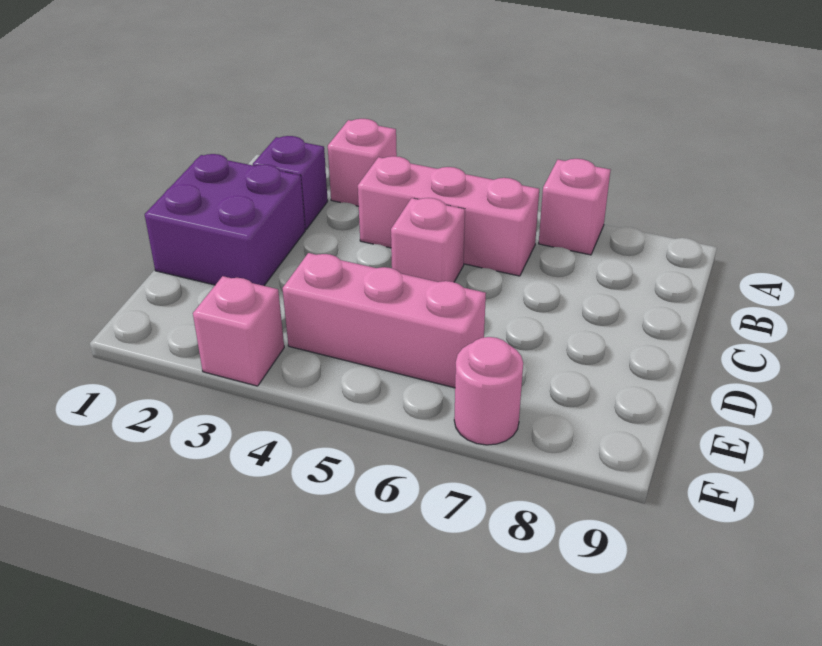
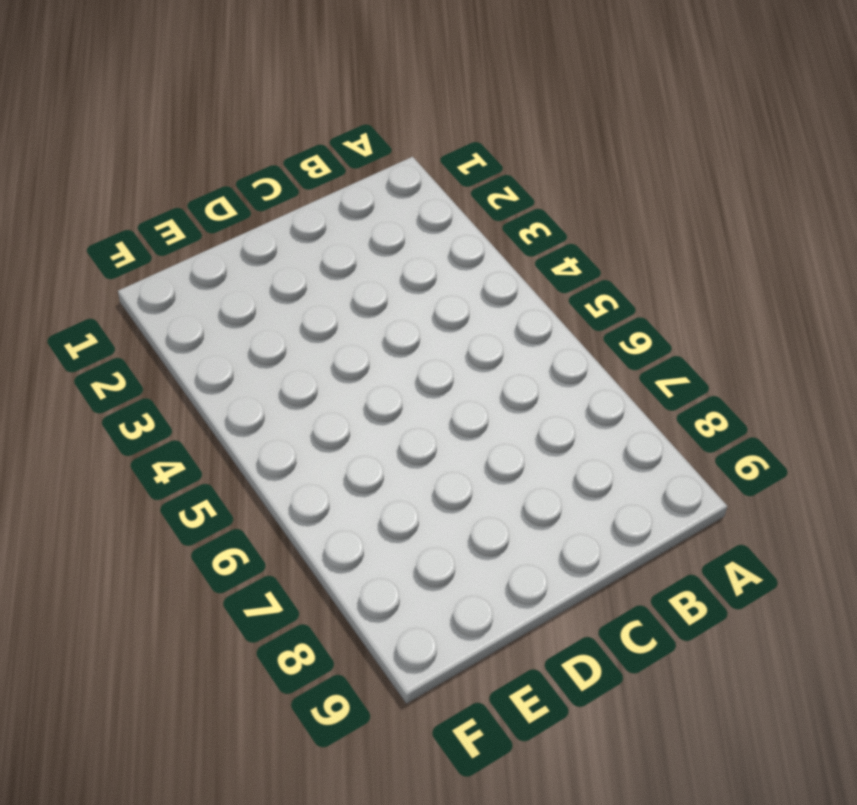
none -> pink brick A3 level 1
none -> pink brick A7 level 1

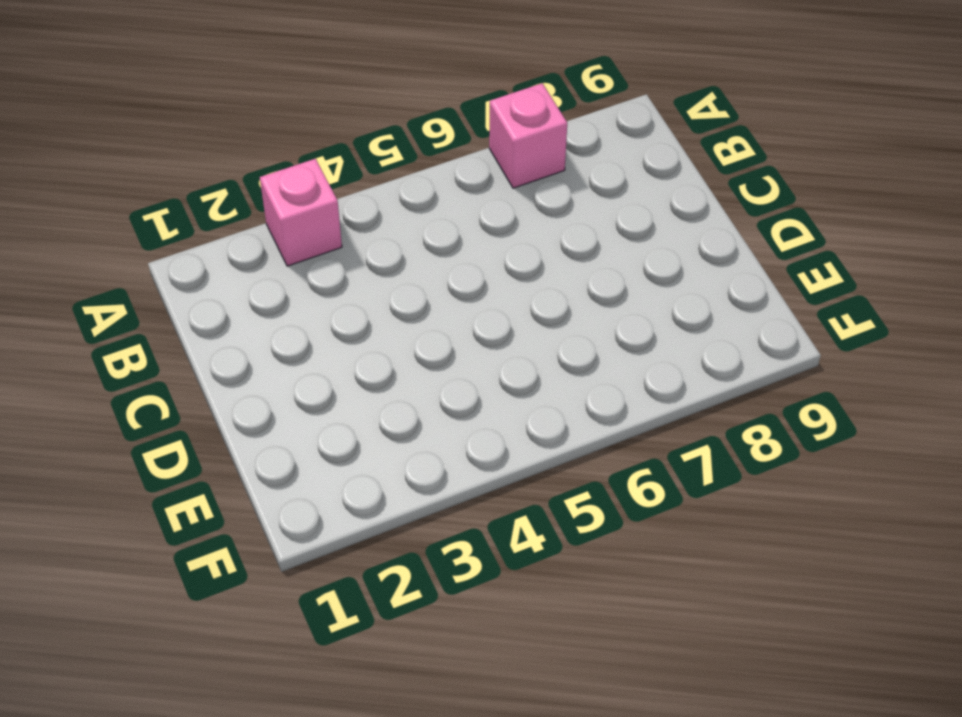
none -> purple brick B2 level 1
none -> pink brick B4:B6 level 1

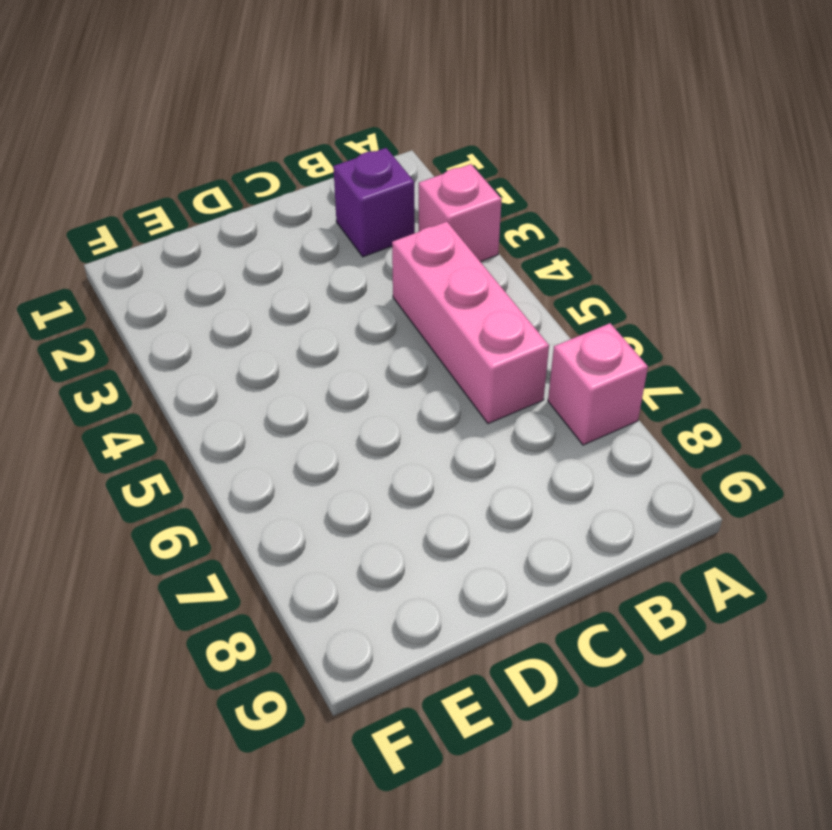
none -> purple brick C1:D2 level 1
none -> pink brick C5 level 1

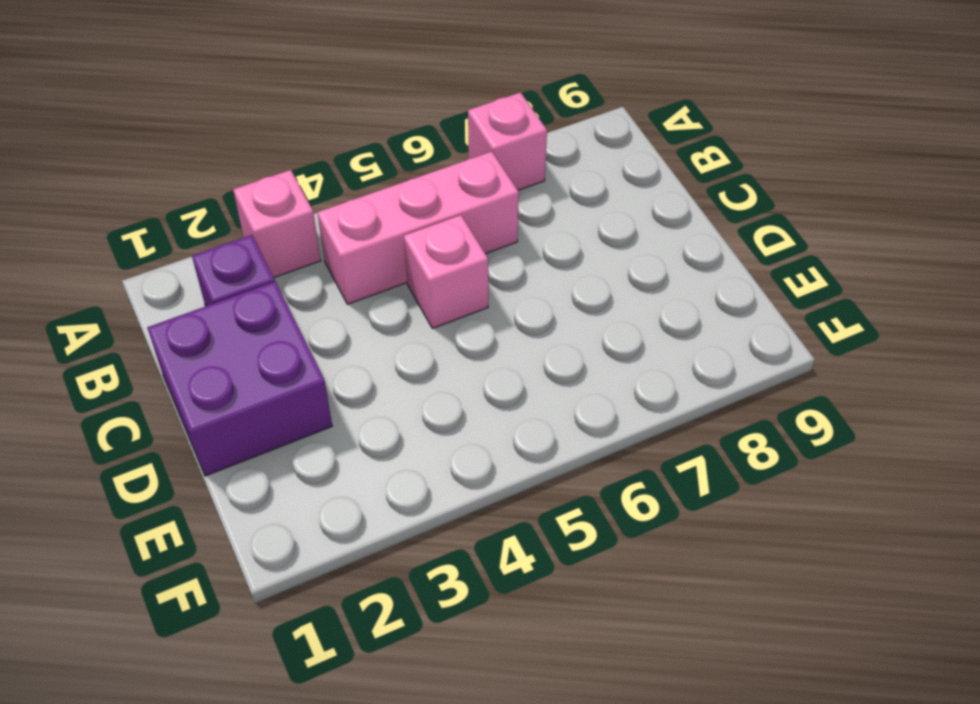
none -> pink brick E4:E6 level 1
none -> pink brick F3 level 1

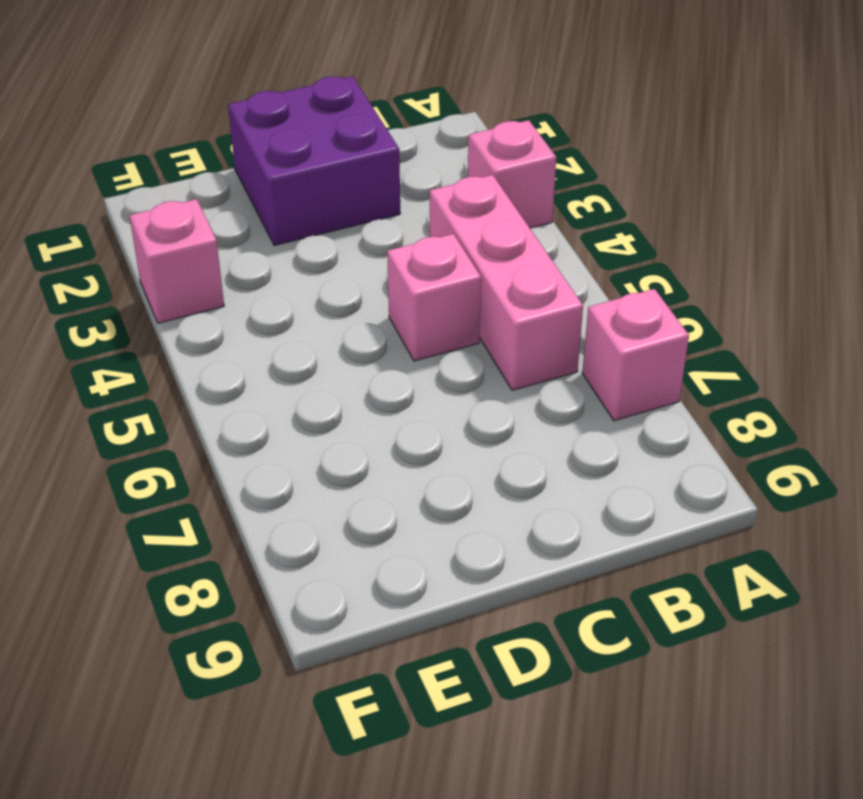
none -> purple brick B2 level 1
none -> pink brick E4:E6 level 1

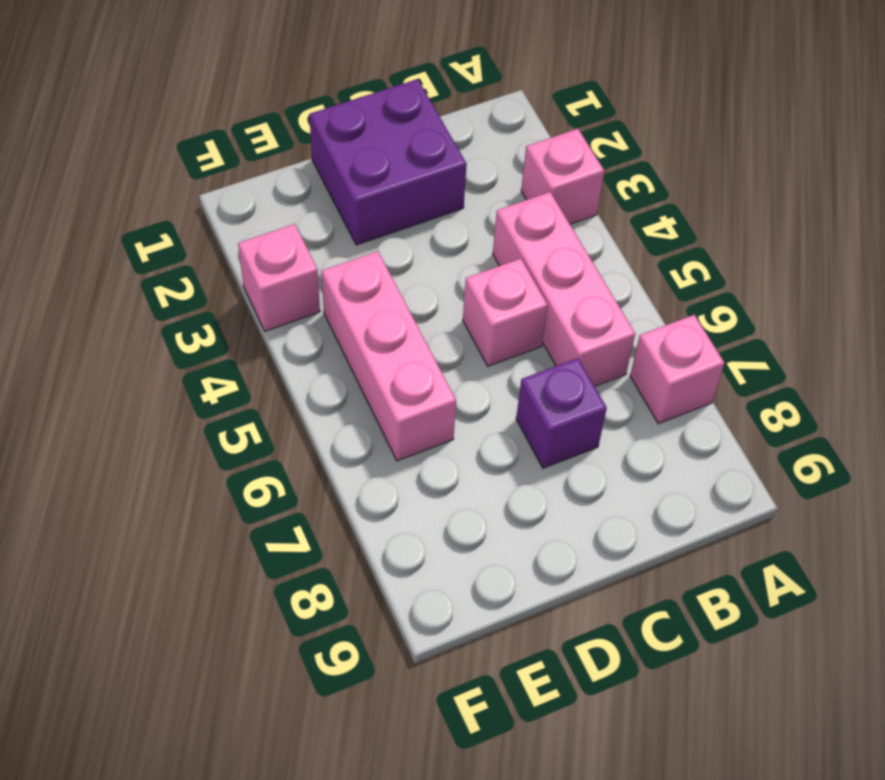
purple brick C7 level 1 -> purple brick B2 level 1
none -> pink round brick F7 level 1

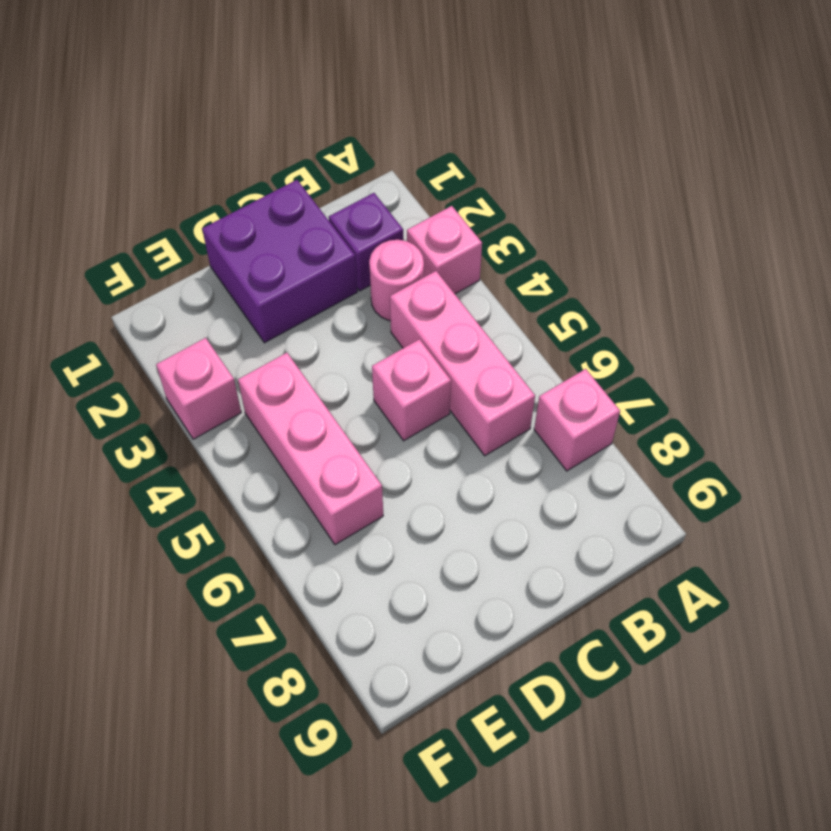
pink round brick B3 level 1 -> pink round brick F7 level 1

